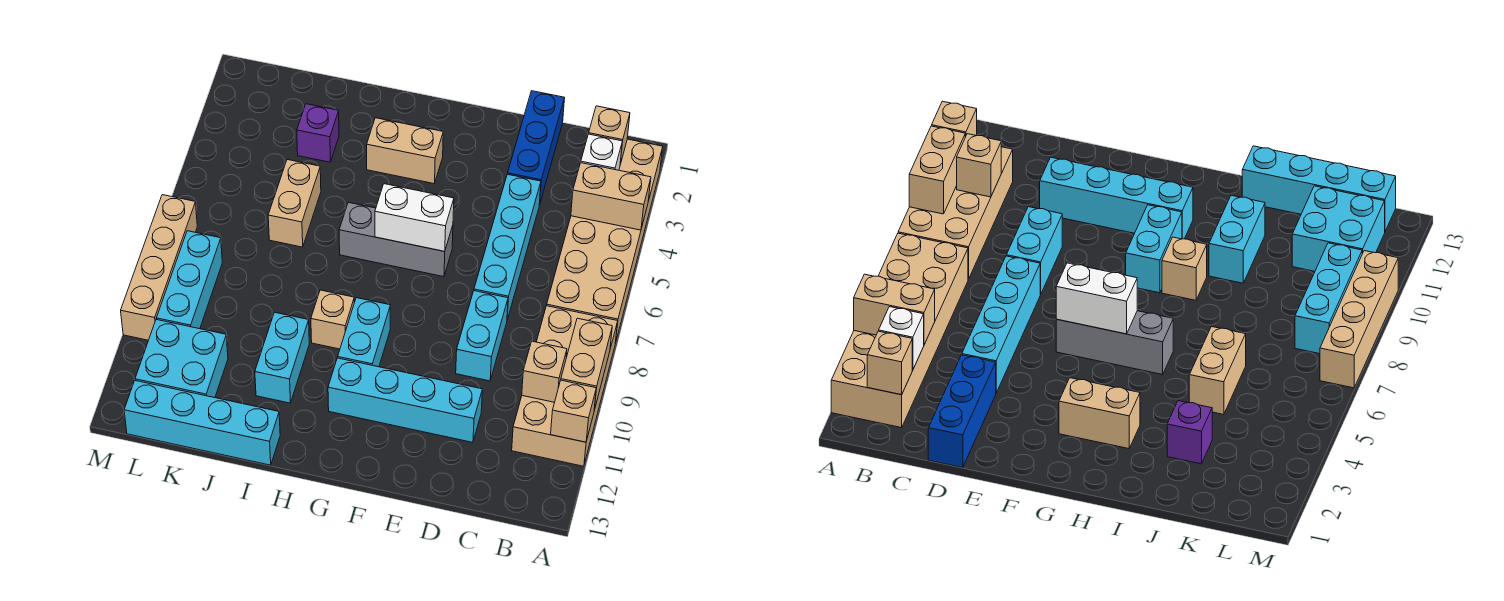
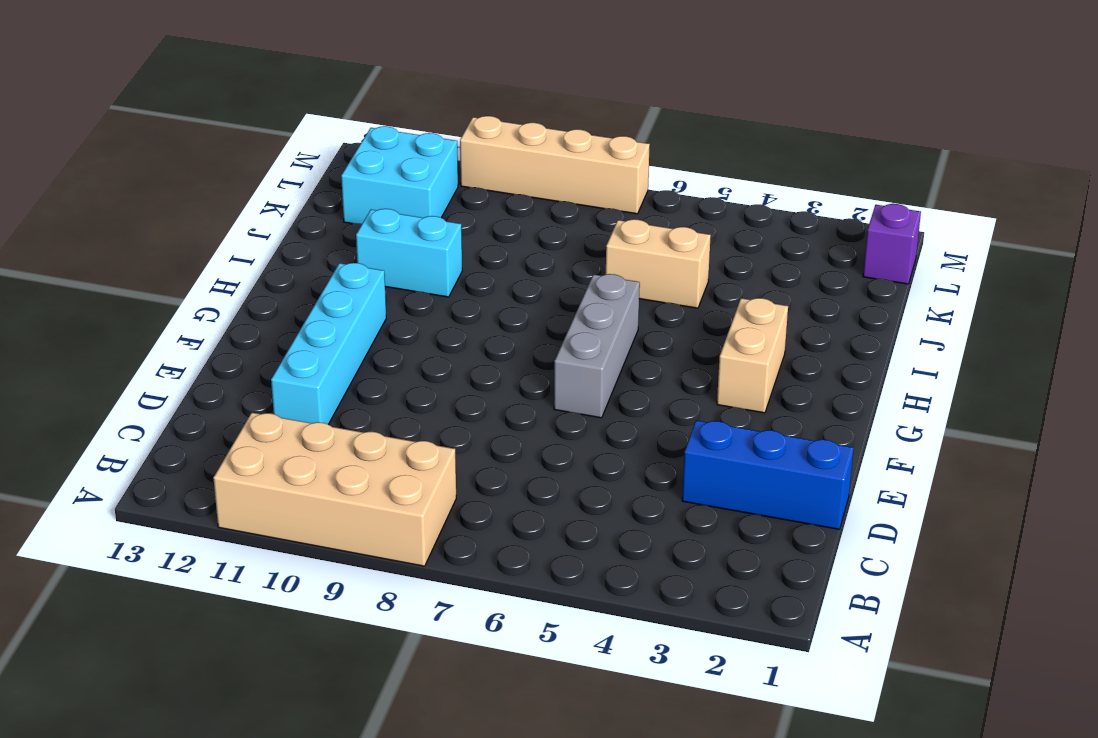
purple brick L1 level 1 -> purple brick J3 level 1
none -> tan brick A2:B7 level 1
none -> cyan brick D4:D7 level 1
none -> cyan brick D8:D9 level 1

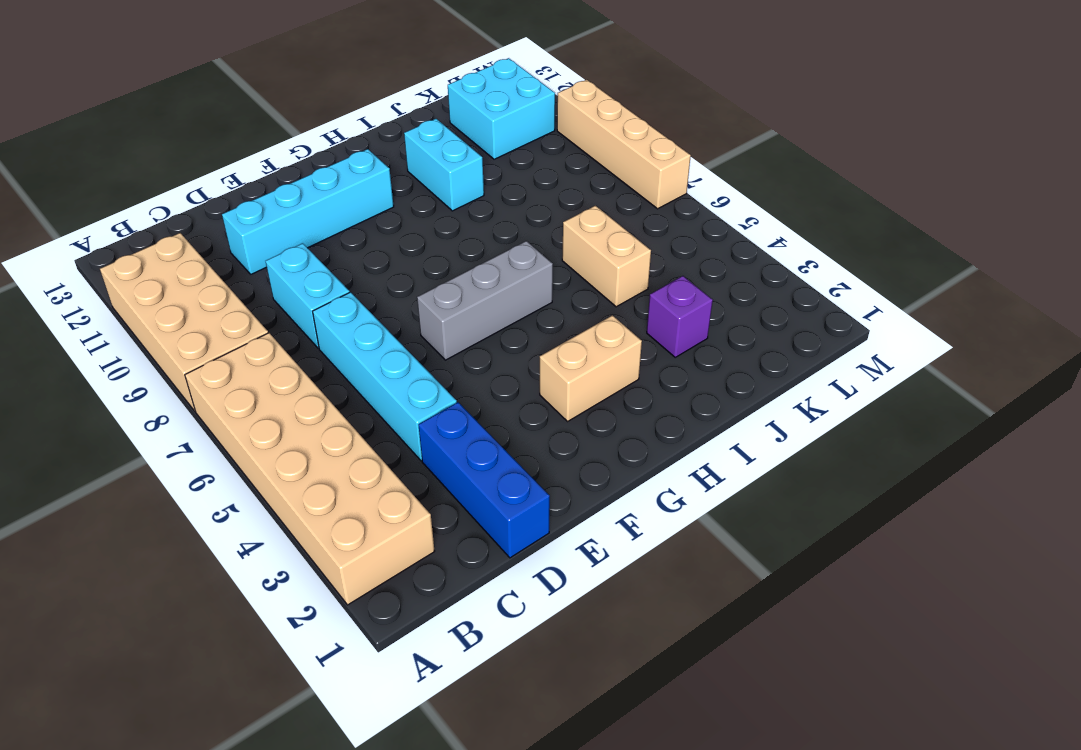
none -> cyan brick G9:G10 level 1
none -> tan brick H9 level 1
none -> cyan brick I13:L13 level 1

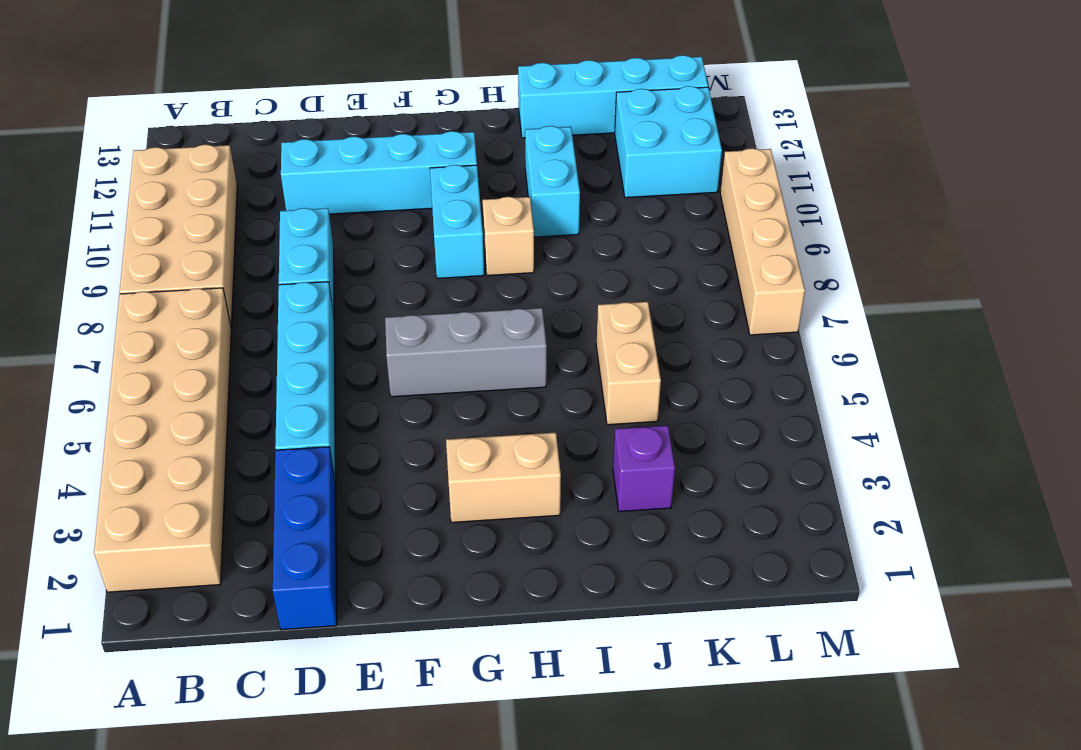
none -> cyan brick L8:L10 level 1
none -> tan brick A4:B4 level 2
none -> tan brick A9:A10 level 2

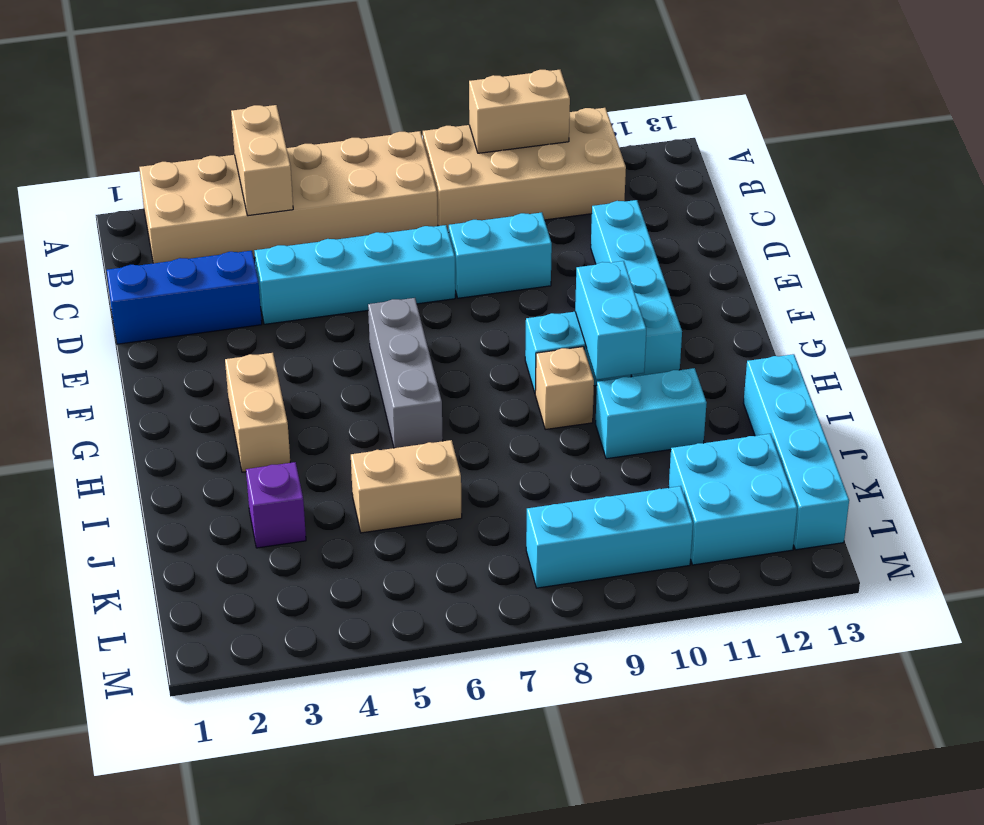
cyan brick G10:H10 level 2 -> none
none -> tan brick M7:M10 level 1
none -> tan brick A11 level 2
none -> tan brick B2 level 2

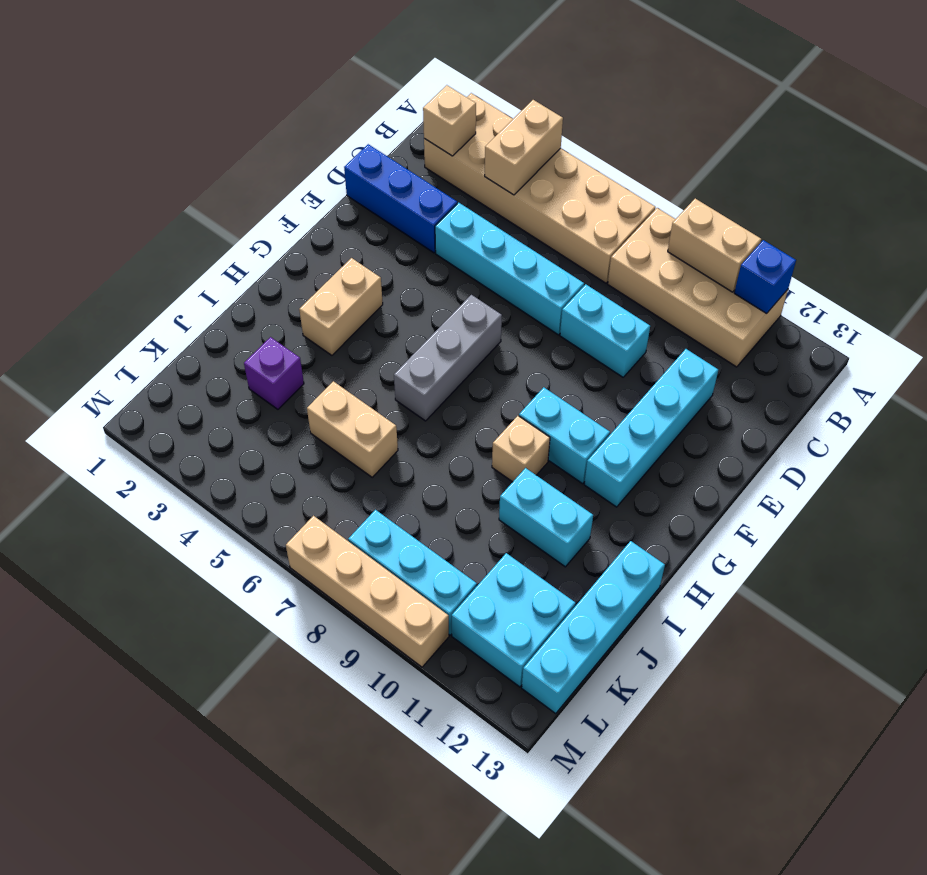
blue brick A11 level 2 -> tan brick A11 level 2
none -> white brick B3 level 2
none -> tan brick B10 level 2
none -> white brick F6:G6 level 2

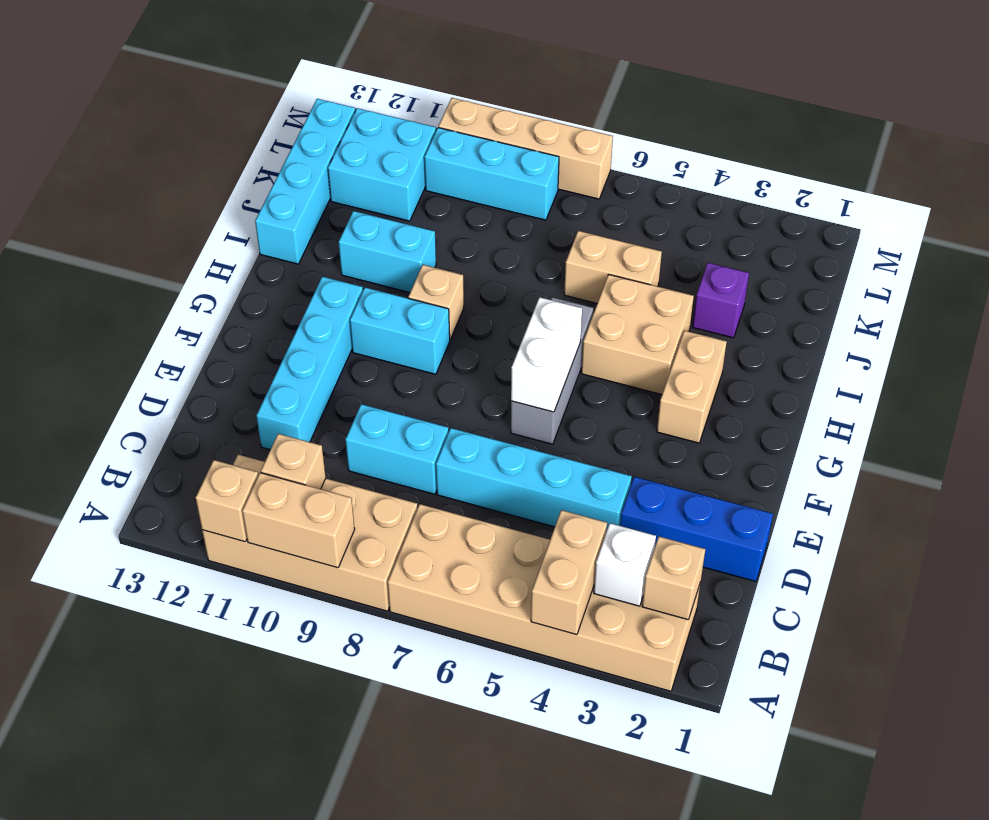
tan brick H4:I5 level 1 -> none

